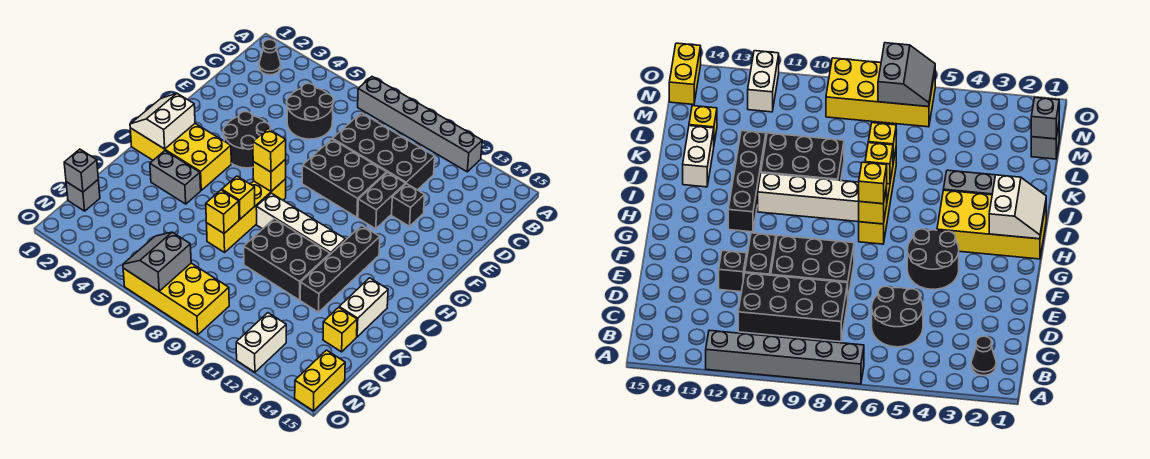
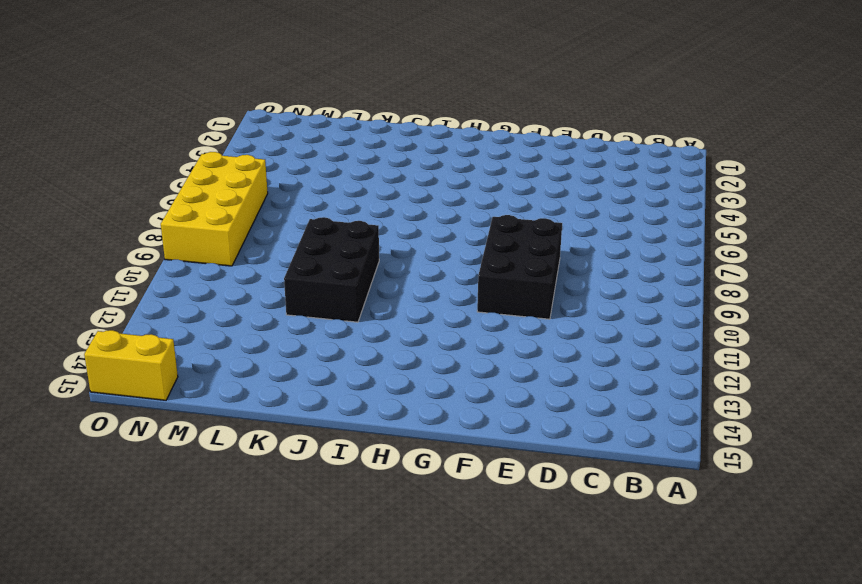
none -> grey brick A7:A12 level 1
none -> black cone B2 level 1
none -> black round brick C5:D6 level 1

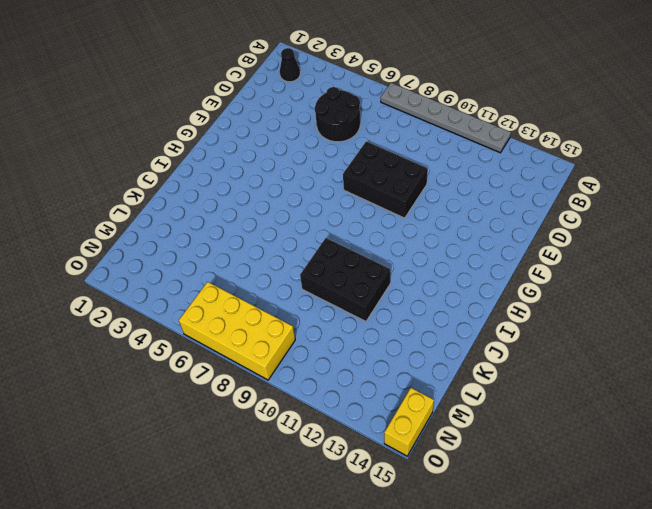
grey plate A7:A12 level 1 -> grey brick A7:A12 level 1
none -> black brick C8:D11 level 1
none -> black brick E11:F11 level 1
none -> black brick E12 level 1

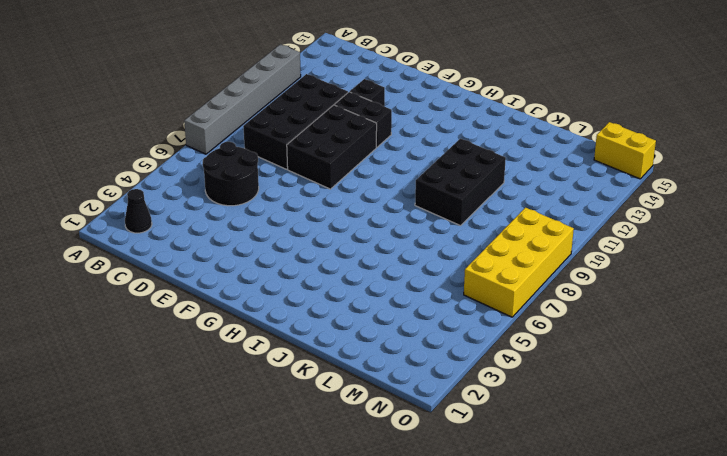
none -> black round brick F4:G5 level 1
none -> yellow brick H1:I4 level 1
none -> yellow brick H7:K7 level 1

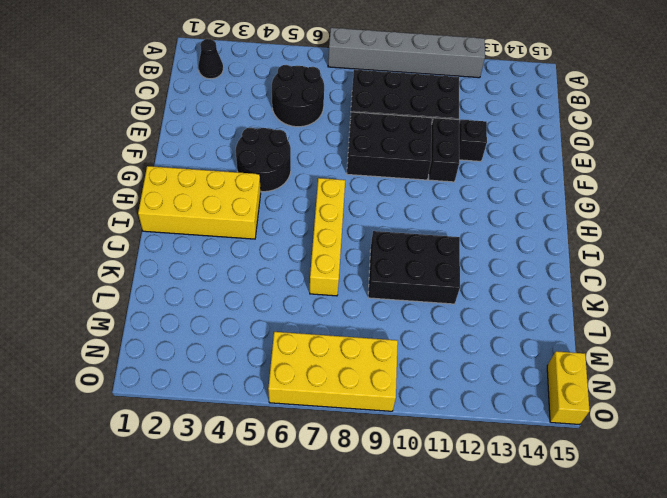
none -> black brick H12:K12 level 1
none -> white brick I8:I11 level 1
none -> grey brick J3:J4 level 1

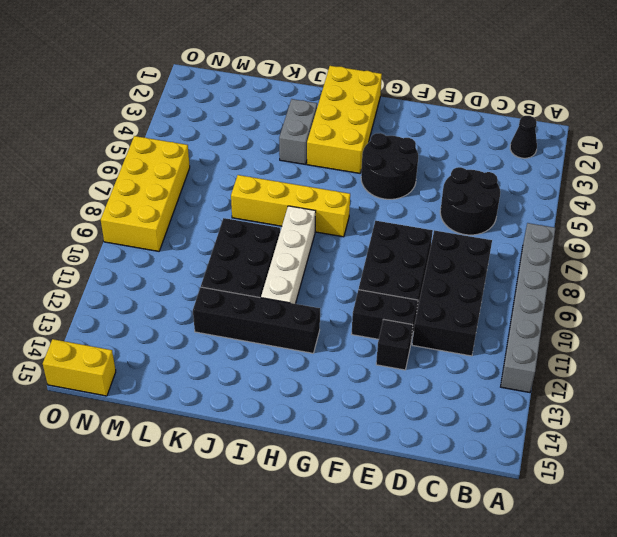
none -> white brick J14:K14 level 1
none -> yellow brick L14 level 1
none -> grey brick M1 level 1

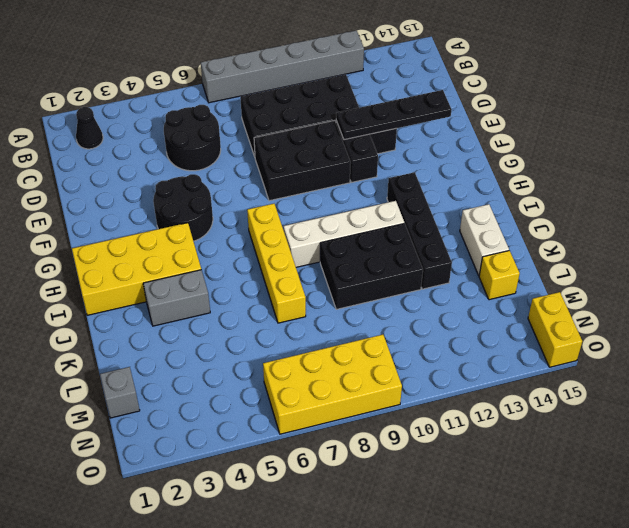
black plate E11:E14 level 2 -> none
none -> white brick N12:O12 level 1
none -> white slope H1:I2 level 2 top 2
none -> yellow brick H7 level 2

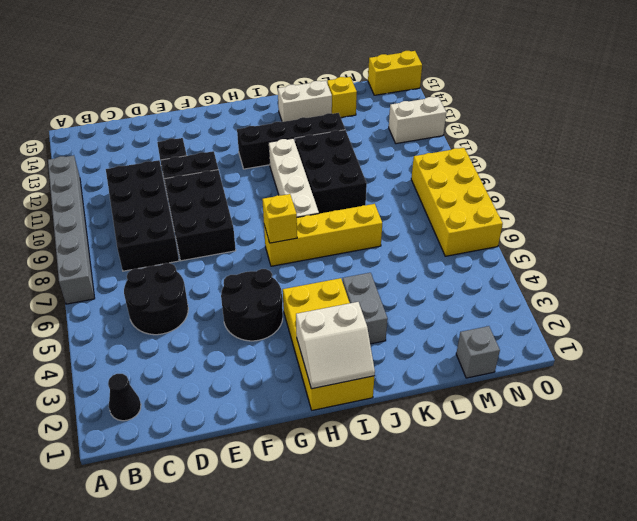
none -> yellow brick J7 level 2
none -> yellow brick K7 level 2
none -> grey brick M1 level 2

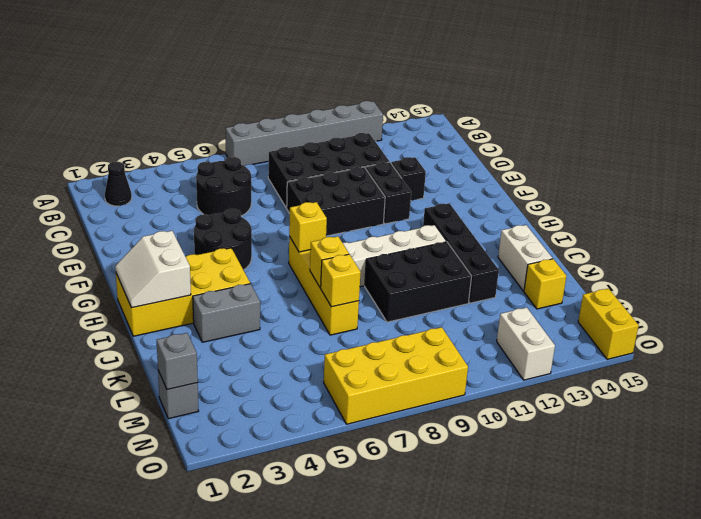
none -> grey slope N6:O7 level 2 top 7
none -> yellow brick H7 level 3

